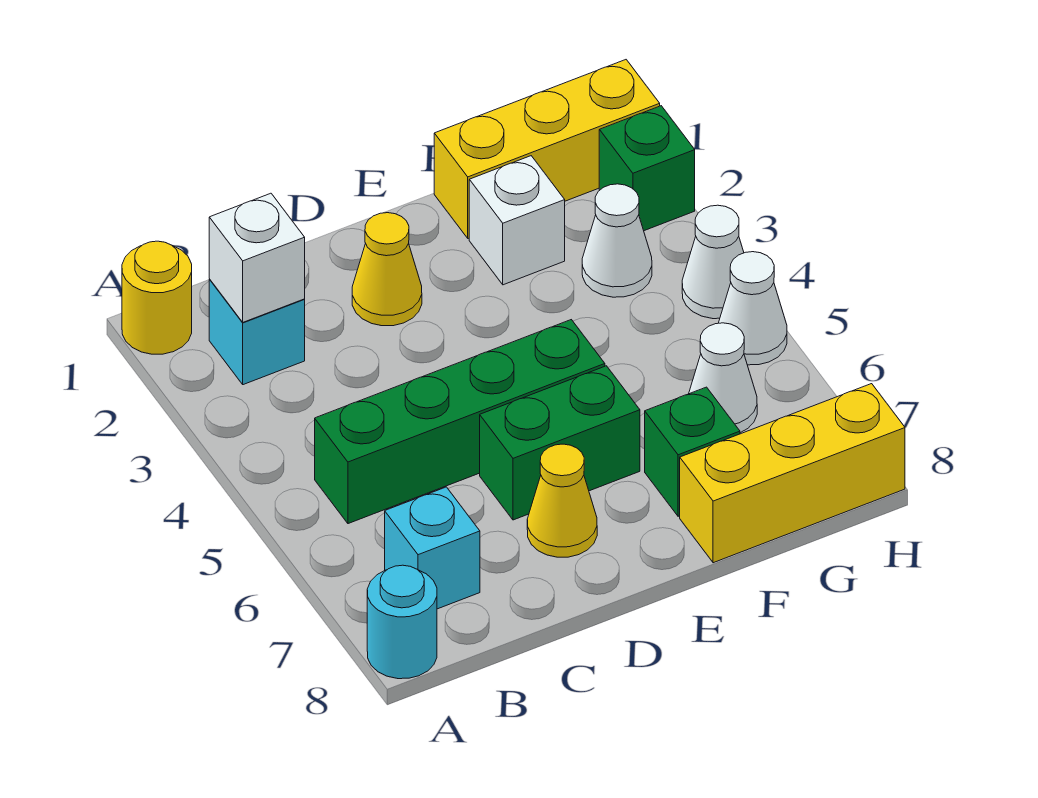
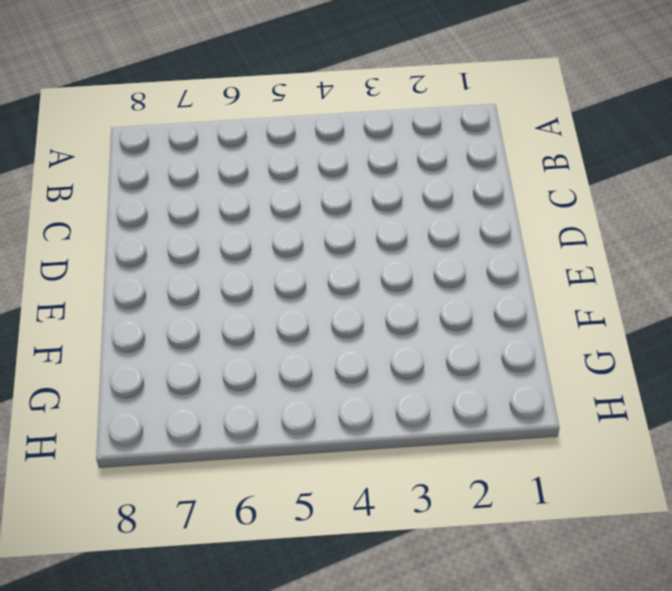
none -> yellow round brick A1 level 1
none -> cyan round brick A8 level 1
none -> cyan brick B2 level 1

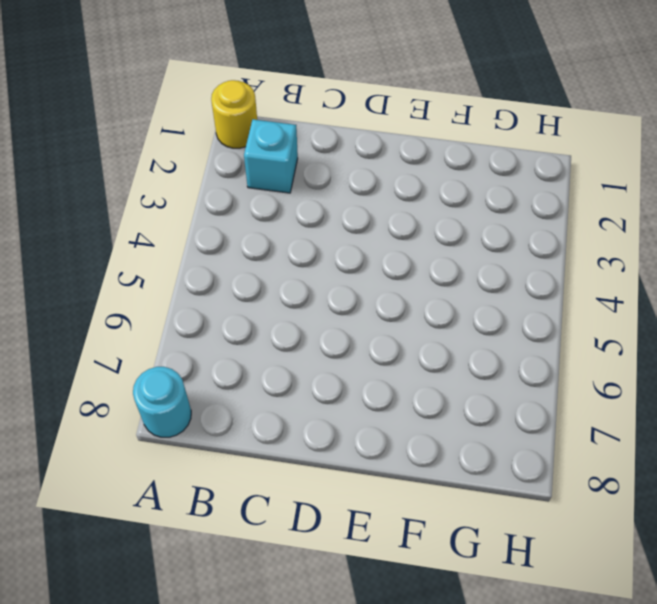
none -> green brick B5:E5 level 1
none -> cyan brick B7 level 1
none -> yellow cone D2 level 1

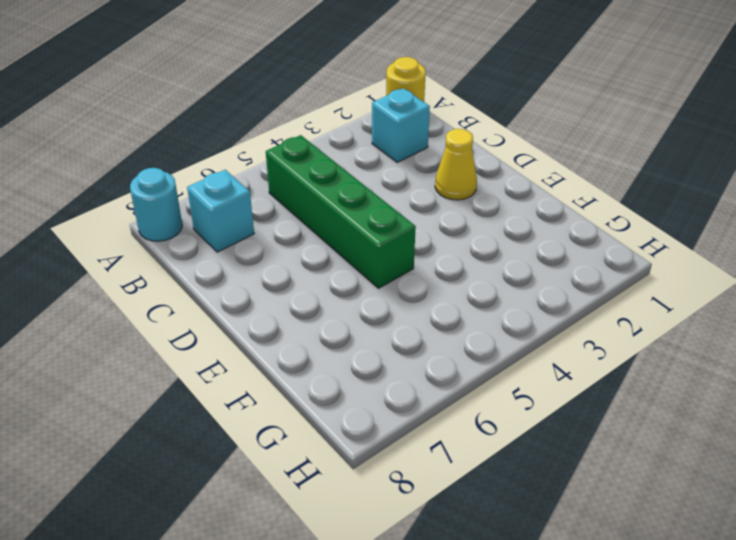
none -> green brick D6:E6 level 1
none -> yellow cone D7 level 1
none -> yellow brick F1:H1 level 1

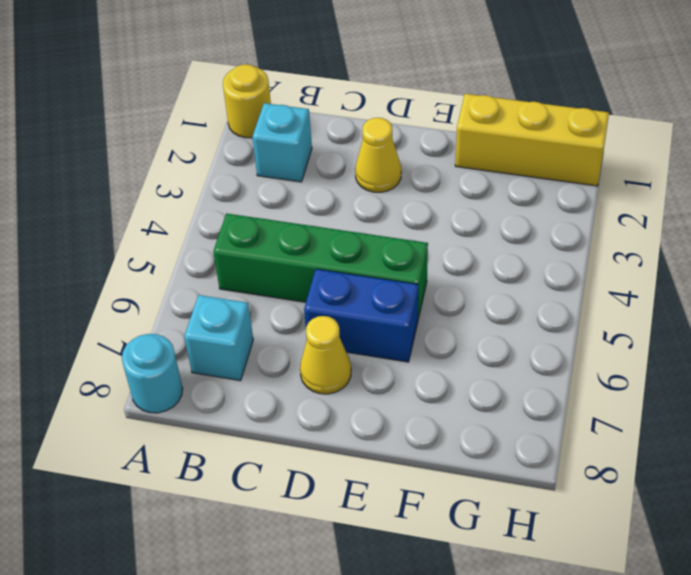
blue brick D6:E6 level 1 -> green brick D6:E6 level 1
none -> white brick F2 level 1
none -> green brick F7 level 1
none -> yellow brick F8:H8 level 1

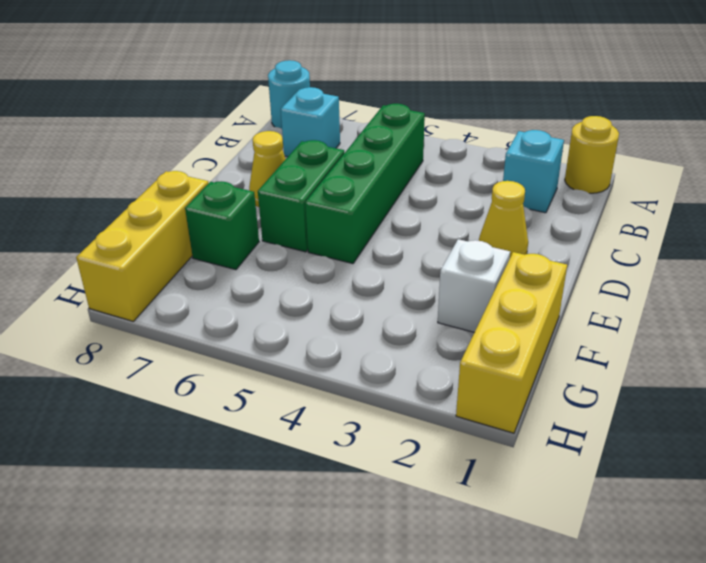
none -> white cone G3 level 1
none -> white cone G6 level 1
none -> green brick H2 level 1

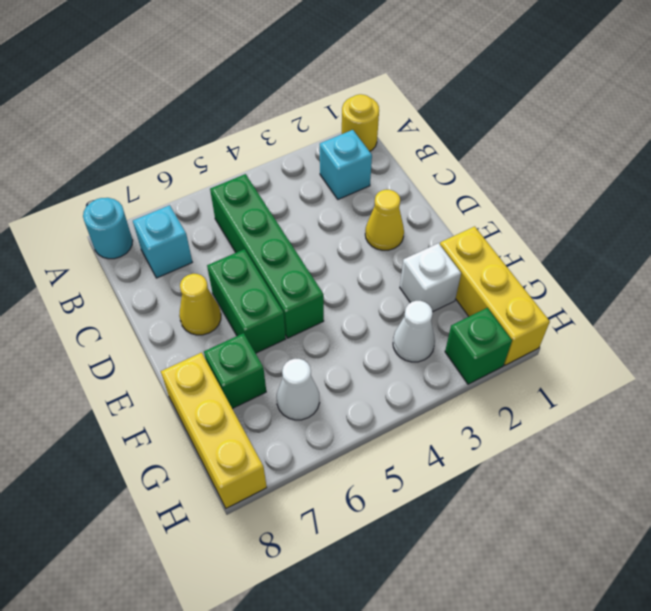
none -> white cone H4 level 1
none -> white cone H5 level 1
none -> white brick B2 level 2

